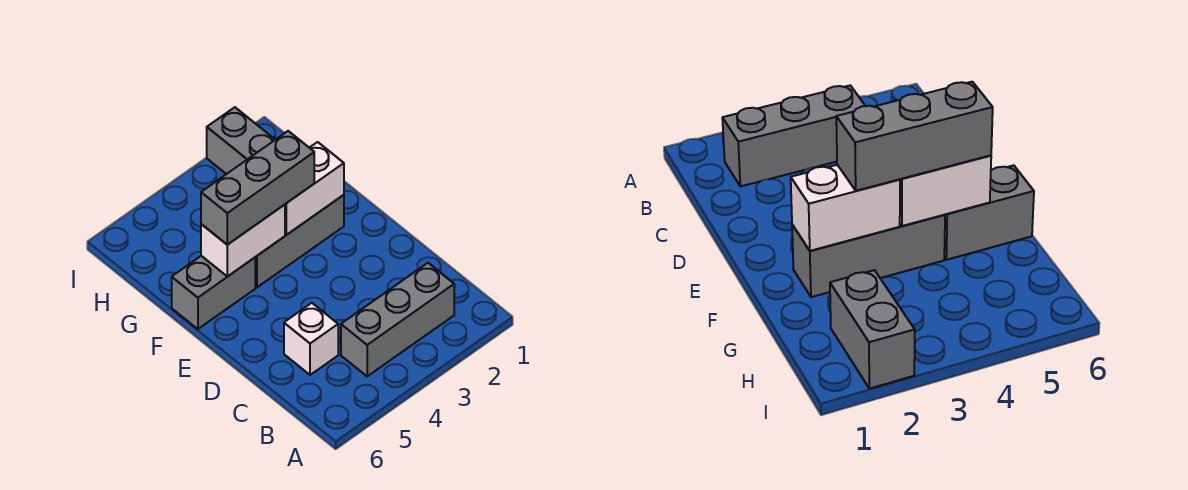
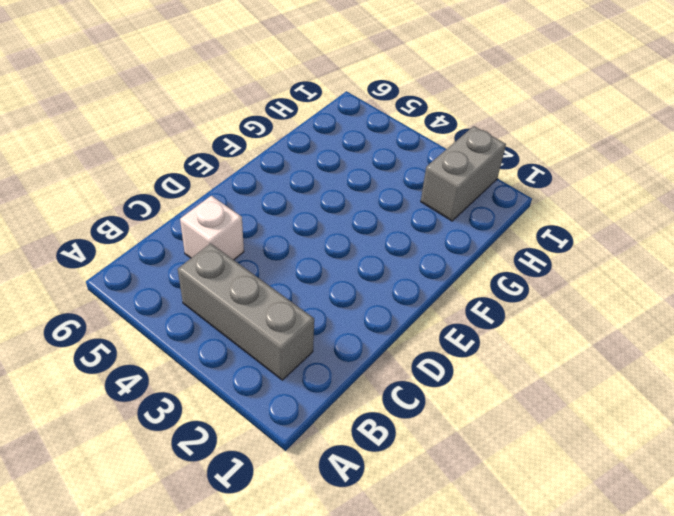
none -> grey brick F2:F4 level 1
none -> grey brick F5:F6 level 1

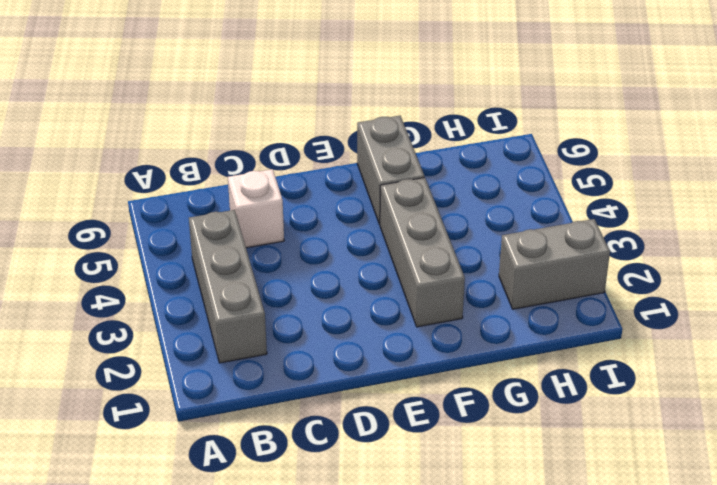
none -> white brick F2:F3 level 2
none -> white brick F4:F5 level 2

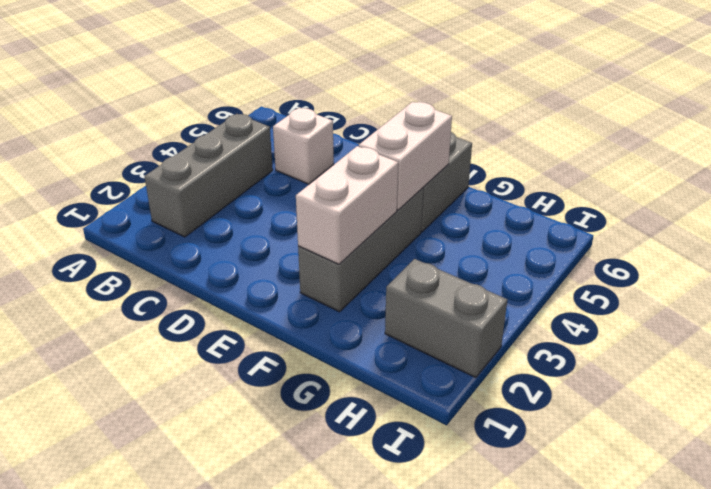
none -> grey brick F3:F5 level 3

